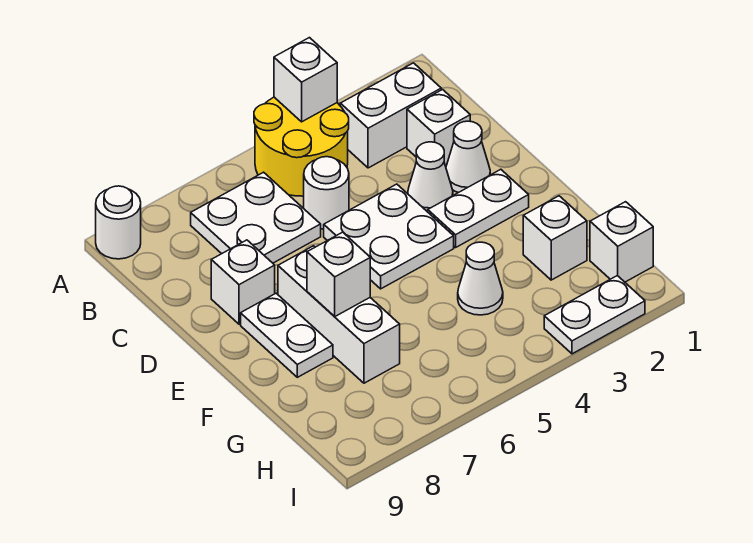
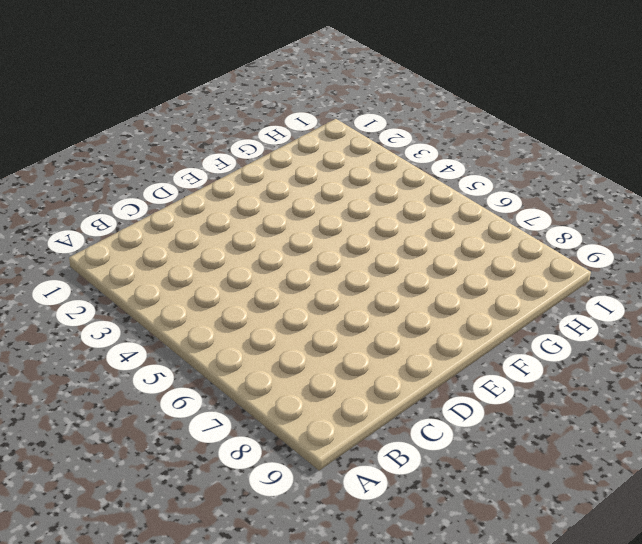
none -> yellow round brick A4:B5 level 1
none -> white round brick A9 level 1
none -> white brick B2:B3 level 1

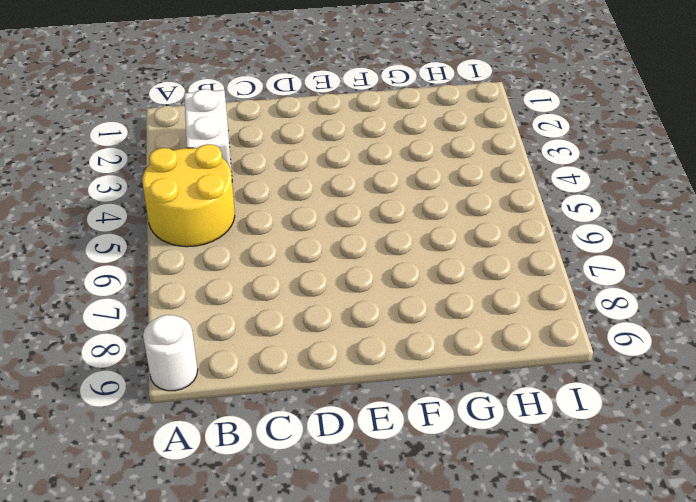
none -> white plate B6:C7 level 1
none -> white brick C2 level 1
none -> white round brick C5 level 1

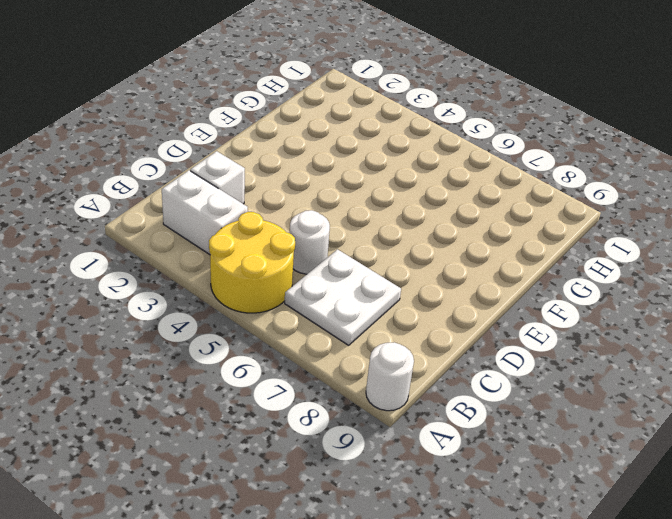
none -> white cone D2 level 1
none -> white cone D3 level 1
none -> white plate D4:E5 level 1

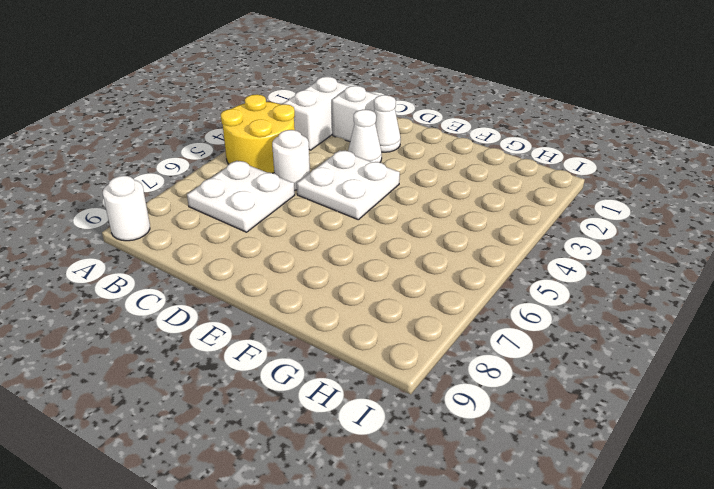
none -> white brick D8 level 1
none -> white plate E2:E3 level 1
none -> white brick E7:G7 level 1

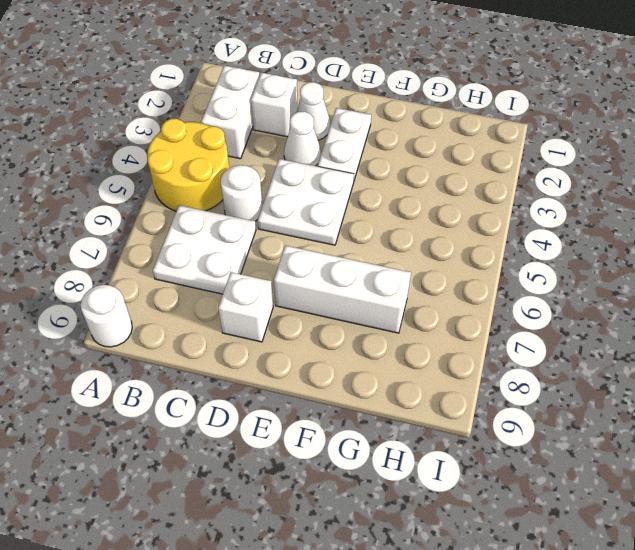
none -> white plate E8:F8 level 1
none -> white brick G2 level 1
none -> white cone G4 level 1

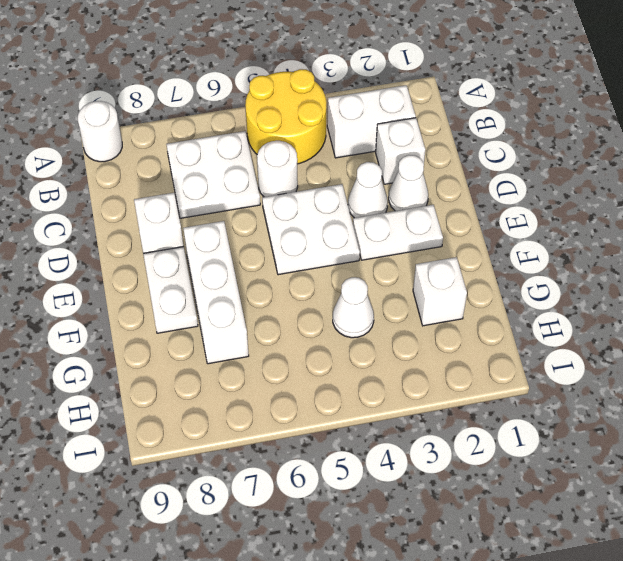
none -> white brick H1 level 1
none -> white plate I2:I3 level 1
none -> white brick A4 level 2

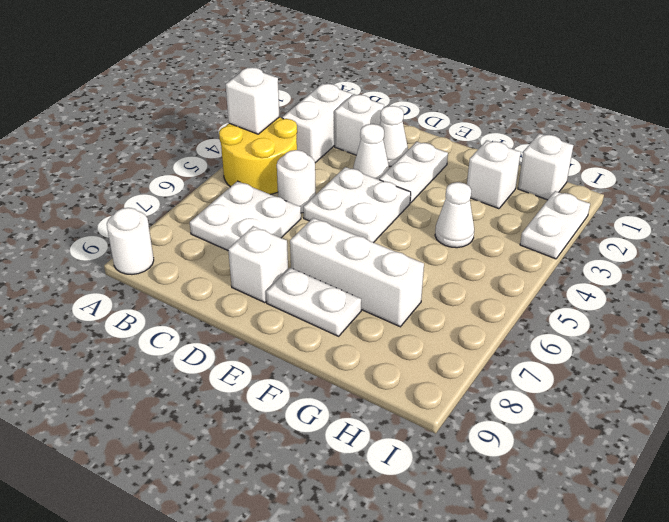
none -> white brick F7 level 2

